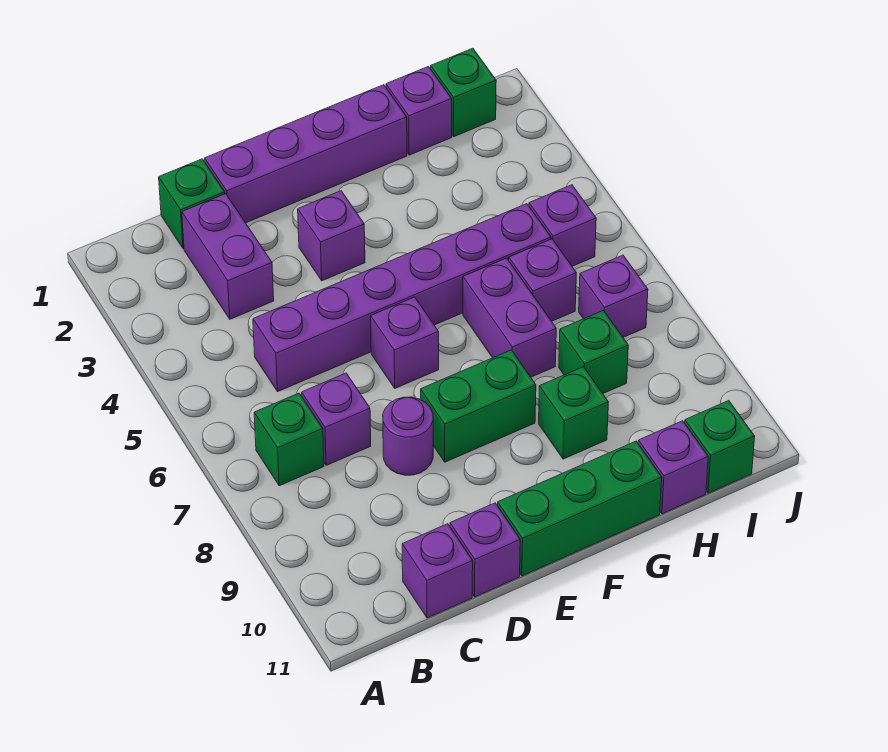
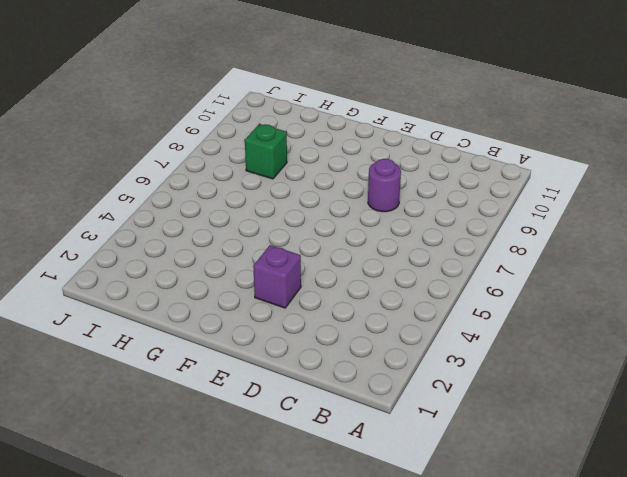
none -> green brick B7 level 1
none -> green brick C1 level 1
none -> purple brick C2:C3 level 1

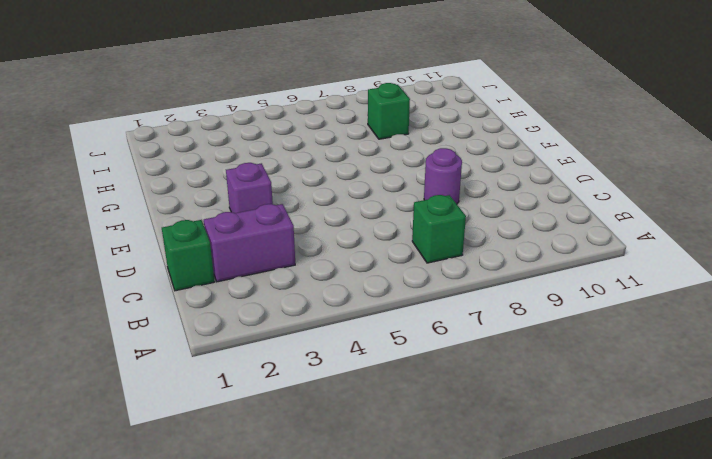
none -> purple brick C5:H5 level 1
none -> purple brick C7 level 1
none -> purple brick C11 level 1

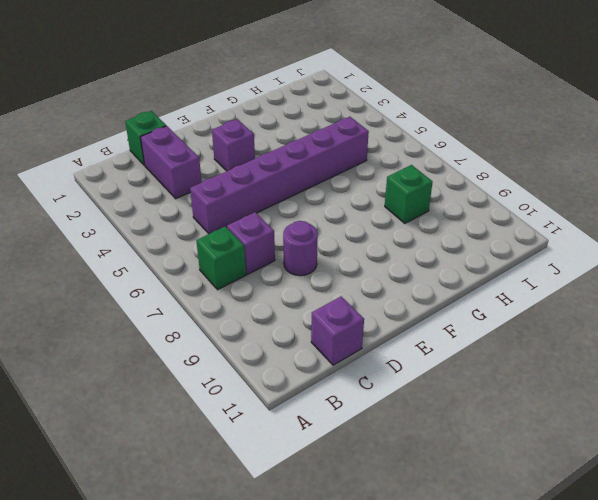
none -> purple brick D1:G1 level 1
none -> purple brick D11 level 1
none -> purple brick E6 level 1

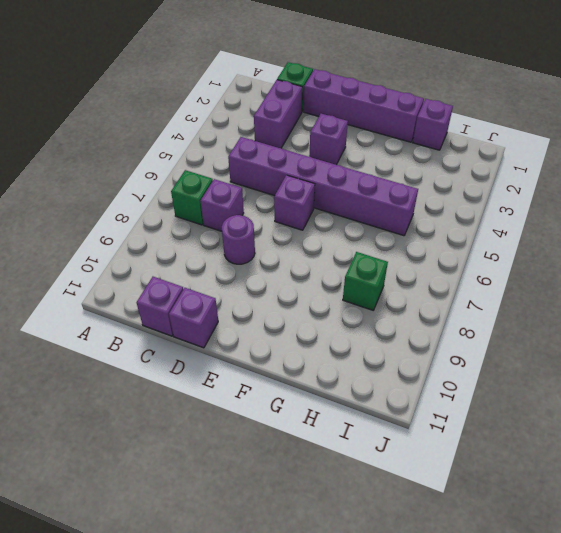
none -> green brick E8:F8 level 1
none -> green brick E11:G11 level 1
none -> purple brick G6:G7 level 1

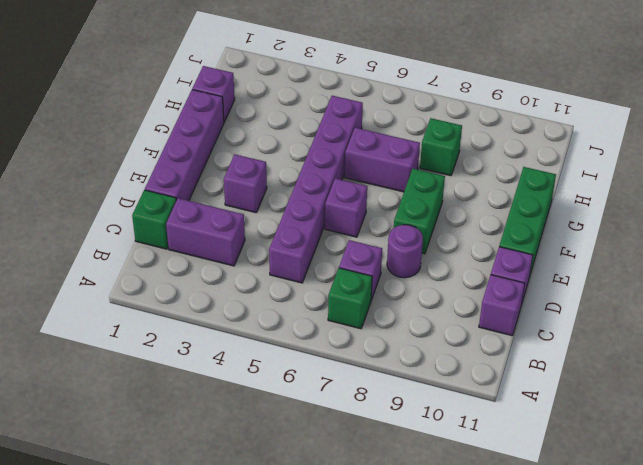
none -> green brick G9 level 1
none -> purple brick H6 level 1
none -> purple brick H11 level 1

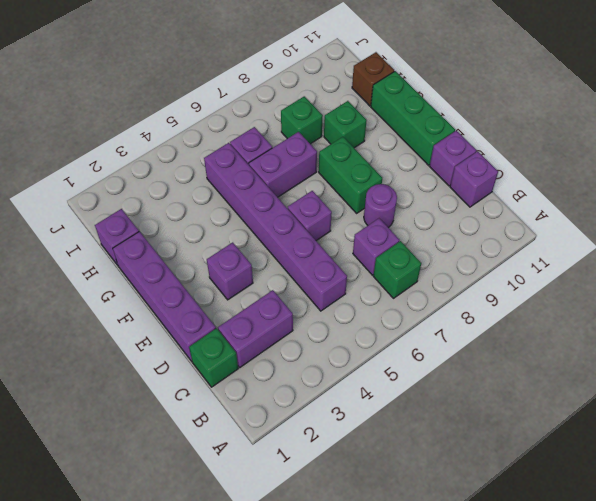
brown brick H11 level 1 -> purple brick H11 level 1
none -> green brick I1 level 1
none -> purple brick I5 level 1
none -> purple brick I7 level 1

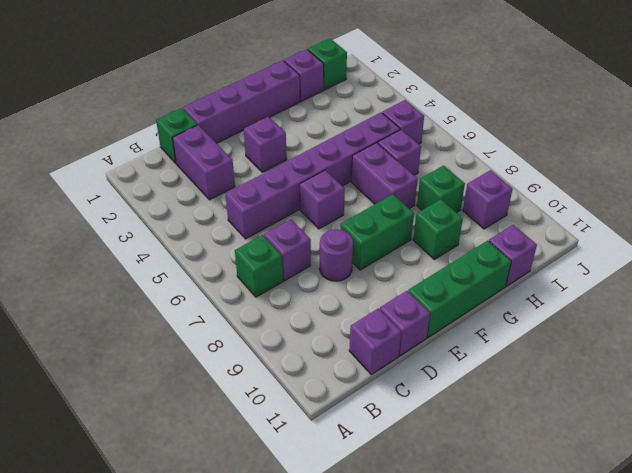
purple brick I9 level 1 -> purple brick I7 level 1
none -> green brick I11 level 1

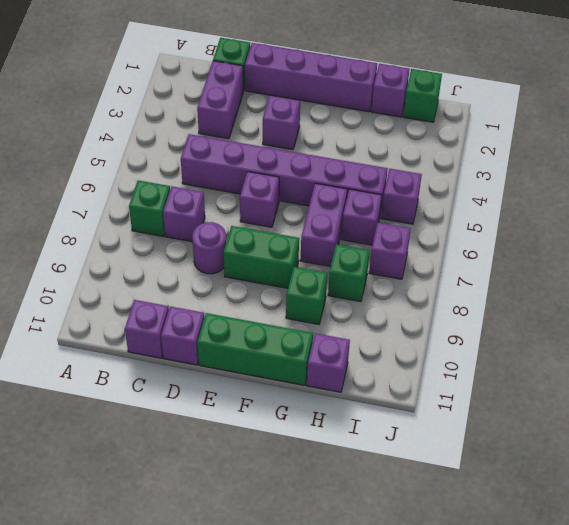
none -> green brick I11 level 1

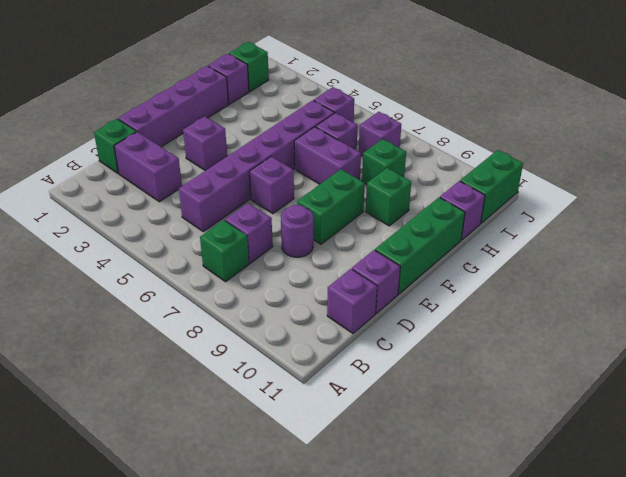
green brick I11:J11 level 1 -> green brick I11 level 1

